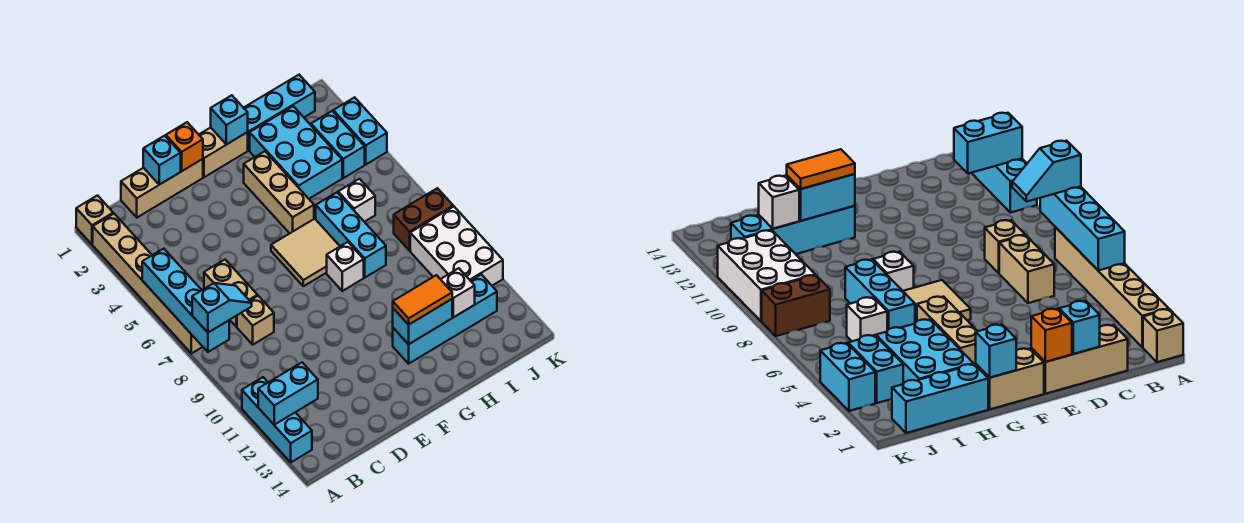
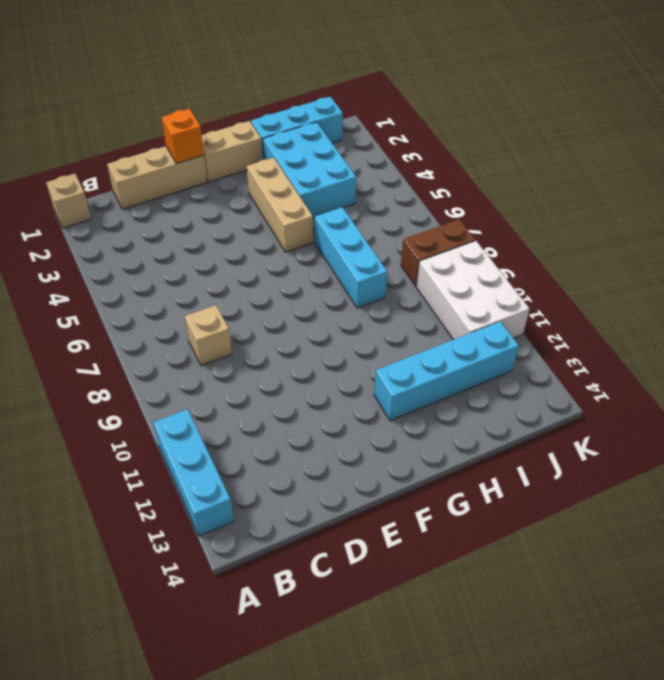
none -> tan brick A2:A7 level 1
none -> tan brick C6:C7 level 1
none -> tan tile F6:G7 level 1

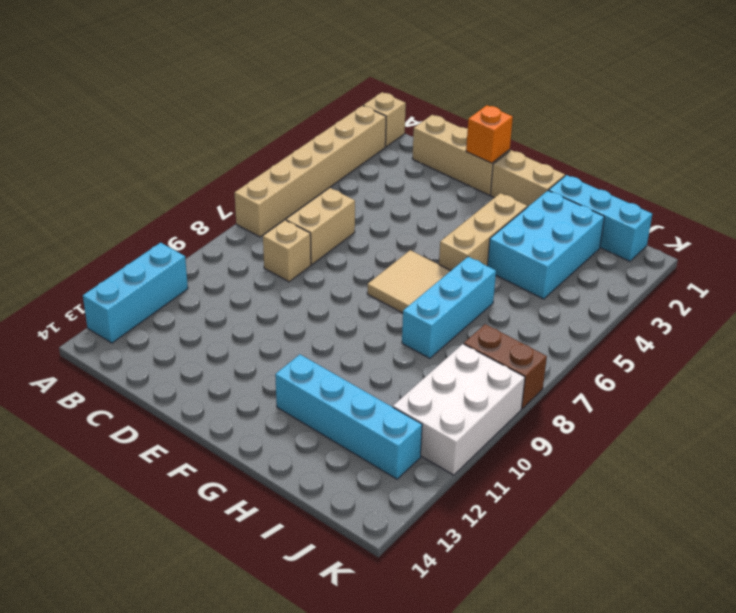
none -> white brick G8 level 1
none -> white brick I6 level 1
none -> cyan brick J3:J4 level 1

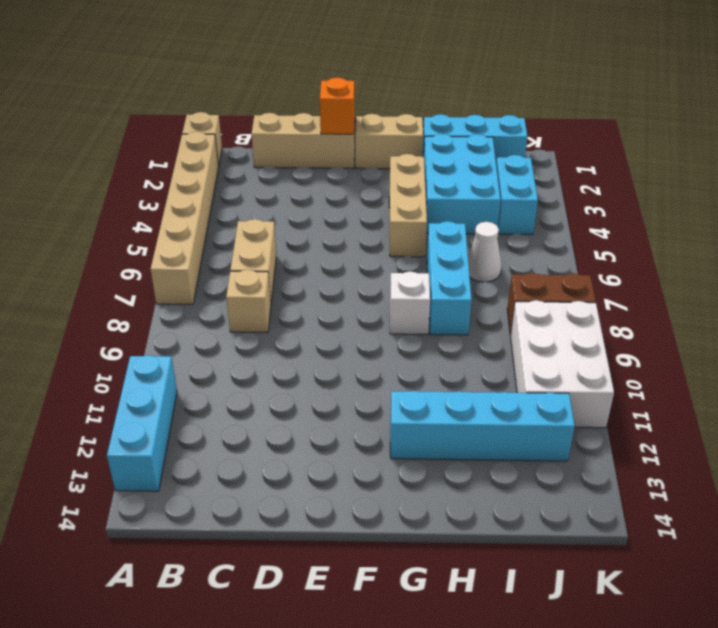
white cone I6 level 1 -> white brick I6 level 1
none -> tan tile F6:G7 level 1
none -> cyan brick K3:K4 level 1
none -> cyan brick A5:A8 level 2

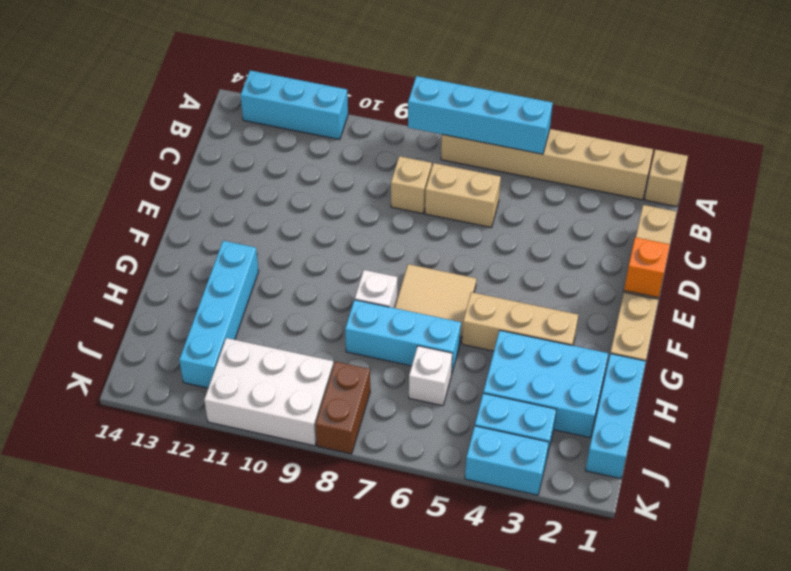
none -> cyan brick A12:B12 level 2
none -> cyan brick D1 level 2
none -> cyan brick G1 level 2

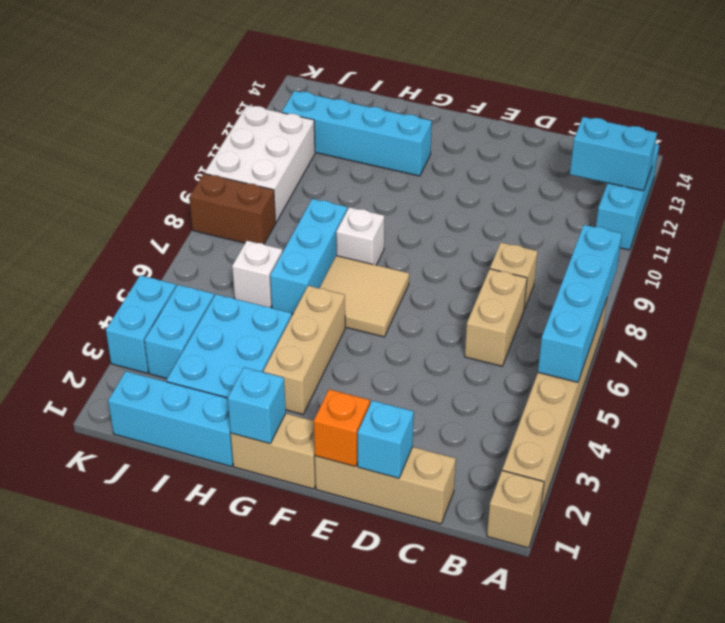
none -> cyan brick G12:H12 level 2
none -> white brick I12 level 2
none -> cyan slope A8:B8 level 3 top A

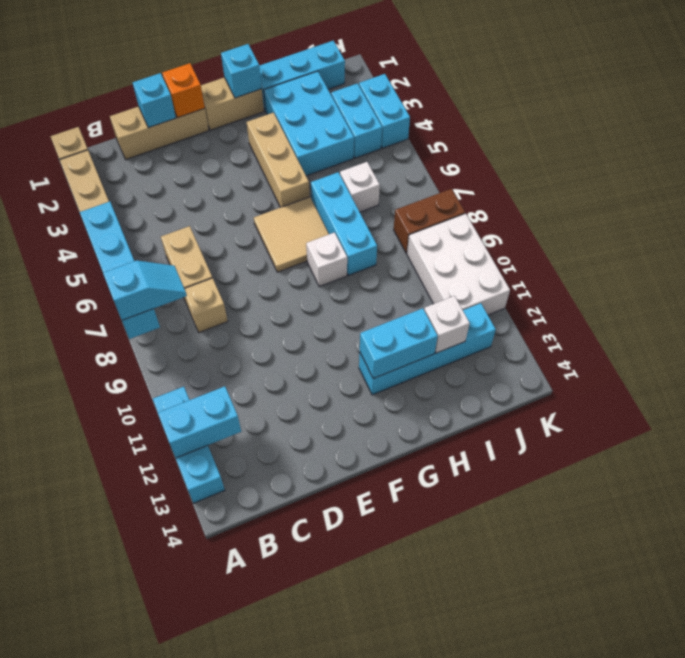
none -> orange tile G12:H12 level 3

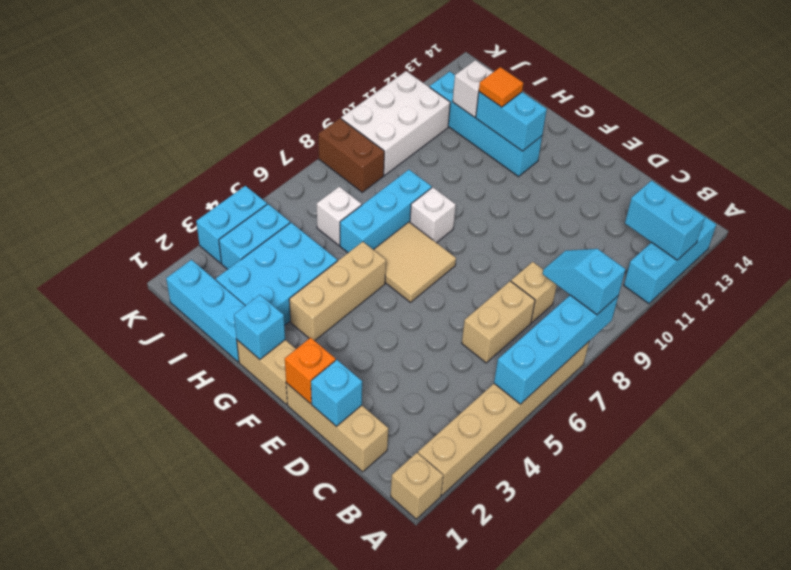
orange tile H12 level 3 -> orange tile G12:H12 level 3

